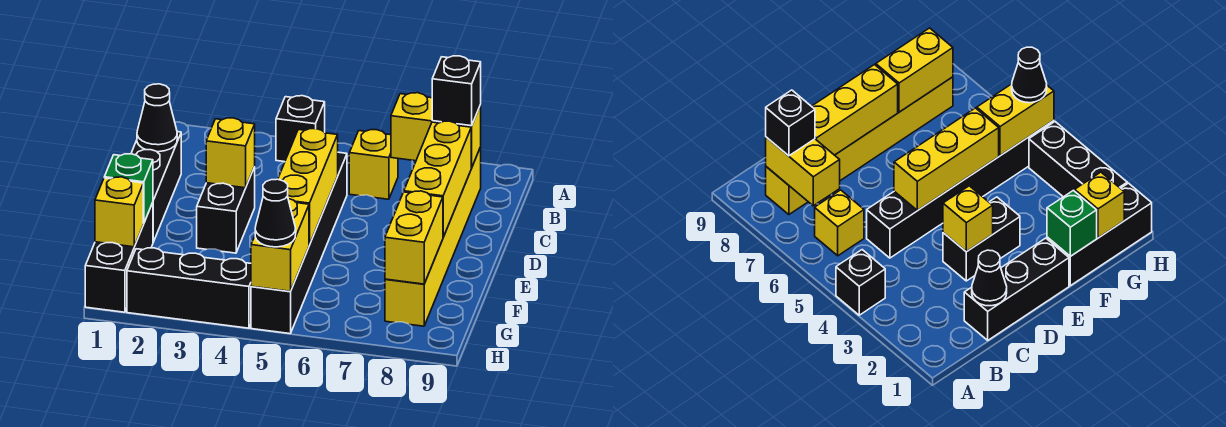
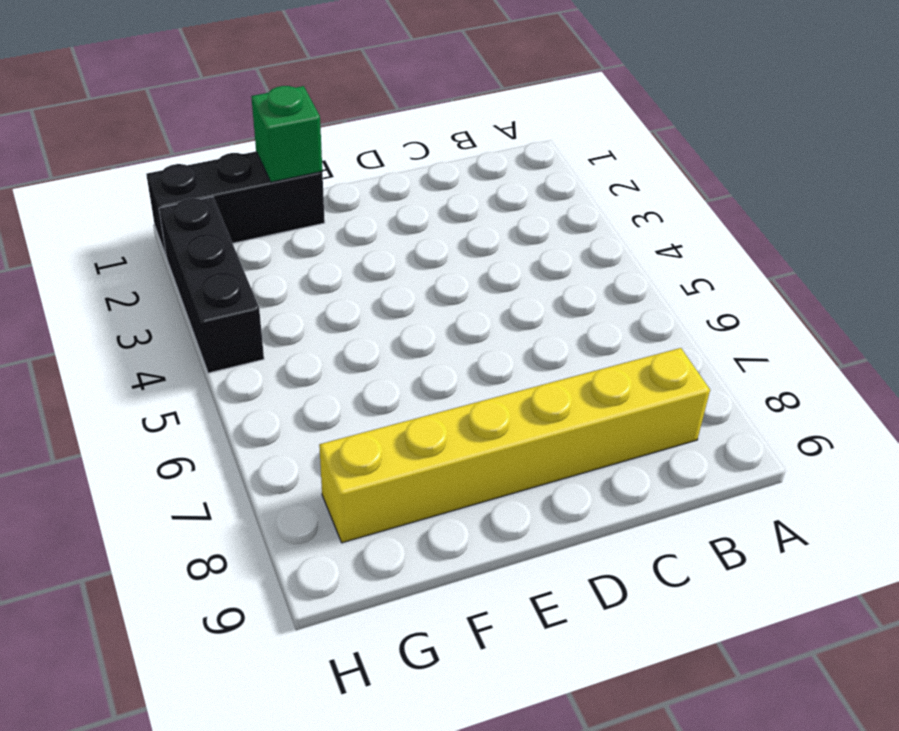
none -> black brick A4 level 1
none -> yellow brick B6 level 1
none -> black brick C1:E1 level 1

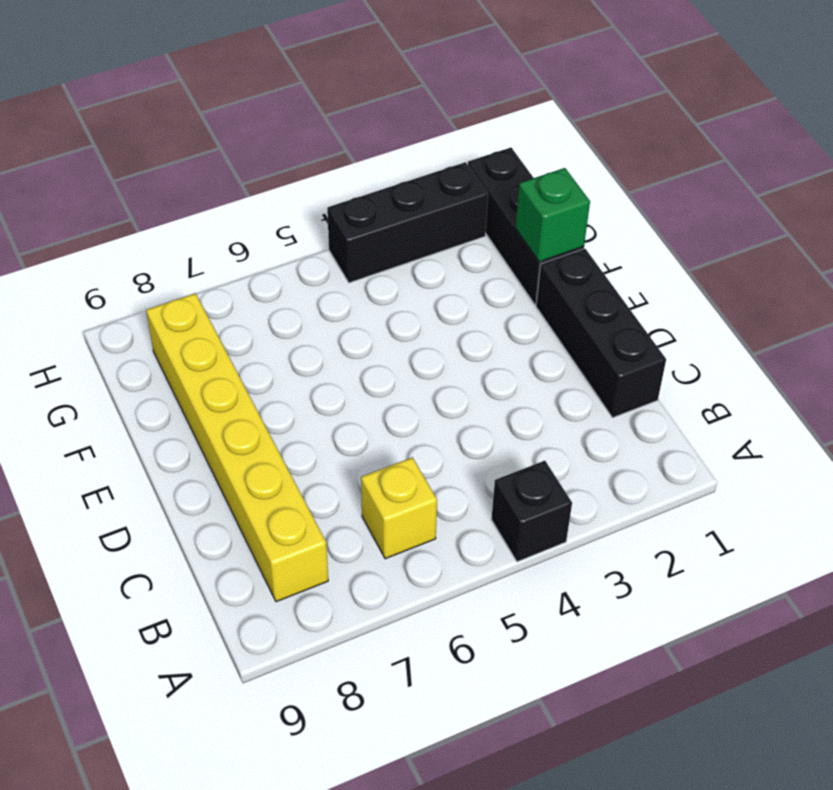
none -> black brick C5:H5 level 1
none -> black brick D3:E3 level 1
none -> yellow brick B7:B8 level 2

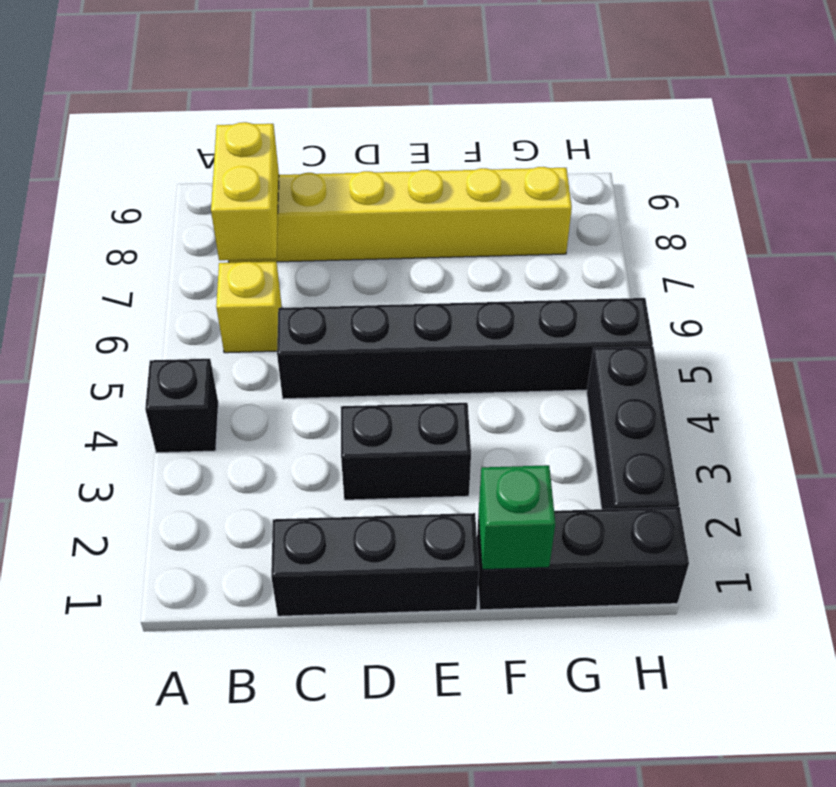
none -> black cone C1 level 2
none -> yellow brick C8:E8 level 2
none -> yellow brick D3 level 2

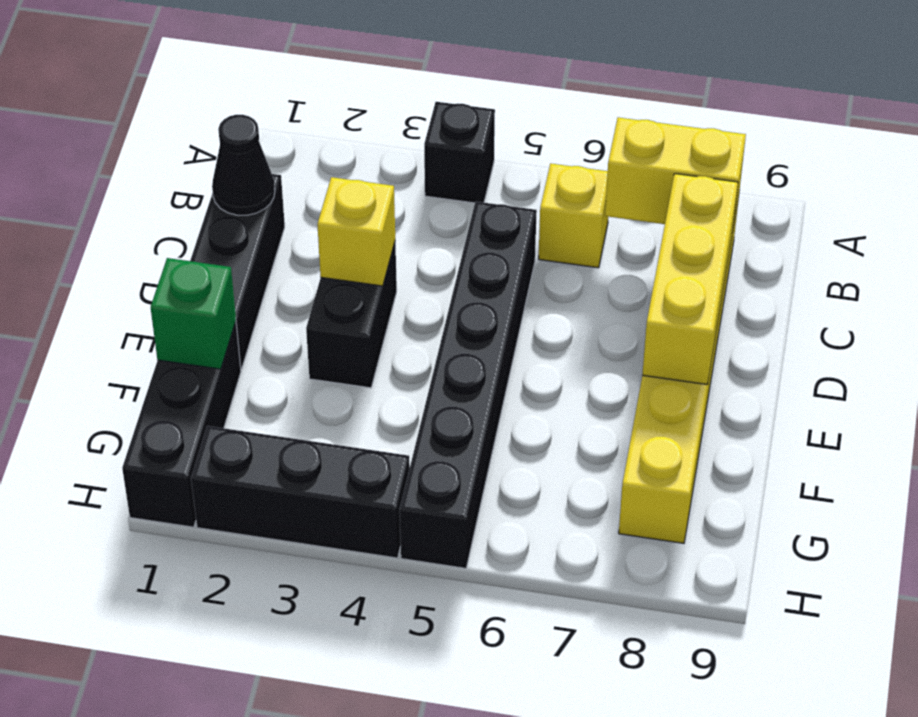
none -> yellow brick D5:F5 level 2
none -> yellow brick F8:G8 level 2
none -> yellow brick G1 level 2

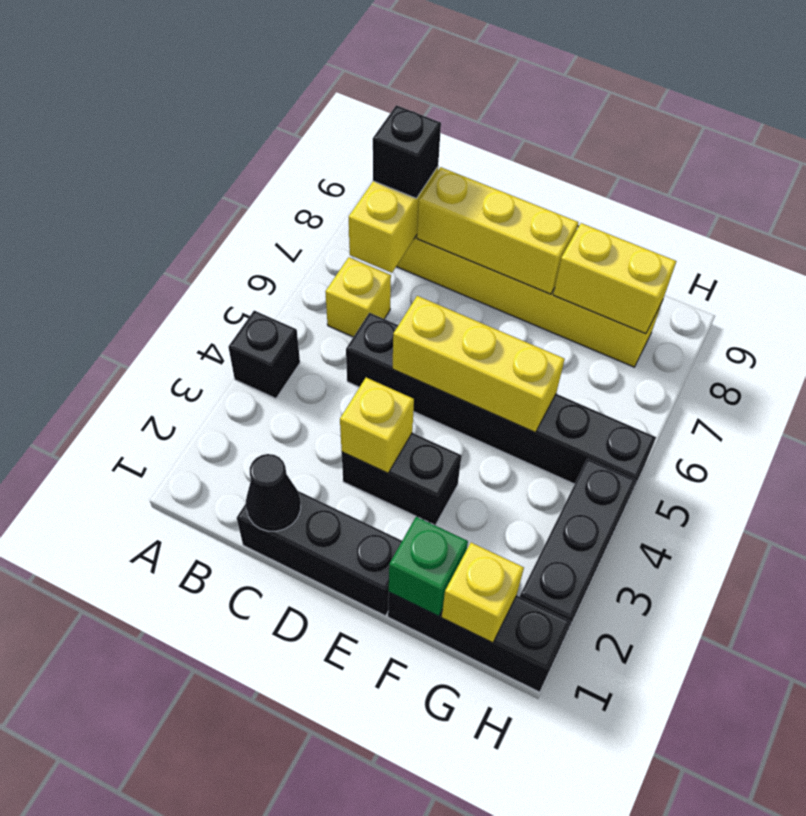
none -> yellow brick G5:H5 level 2
none -> black cone H5 level 3

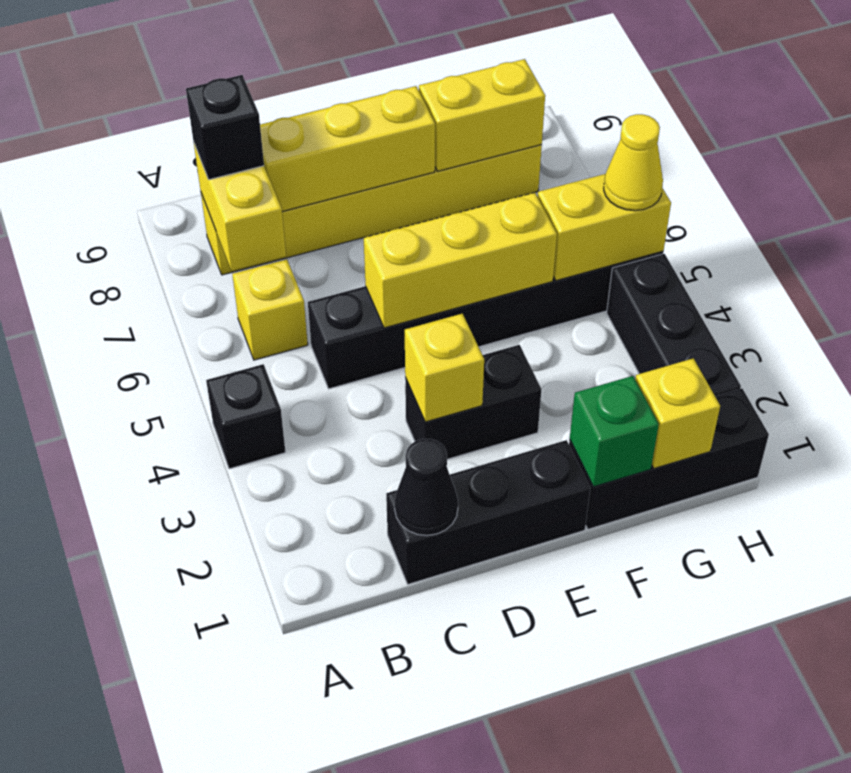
yellow cone H5 level 3 -> black cone H5 level 3

